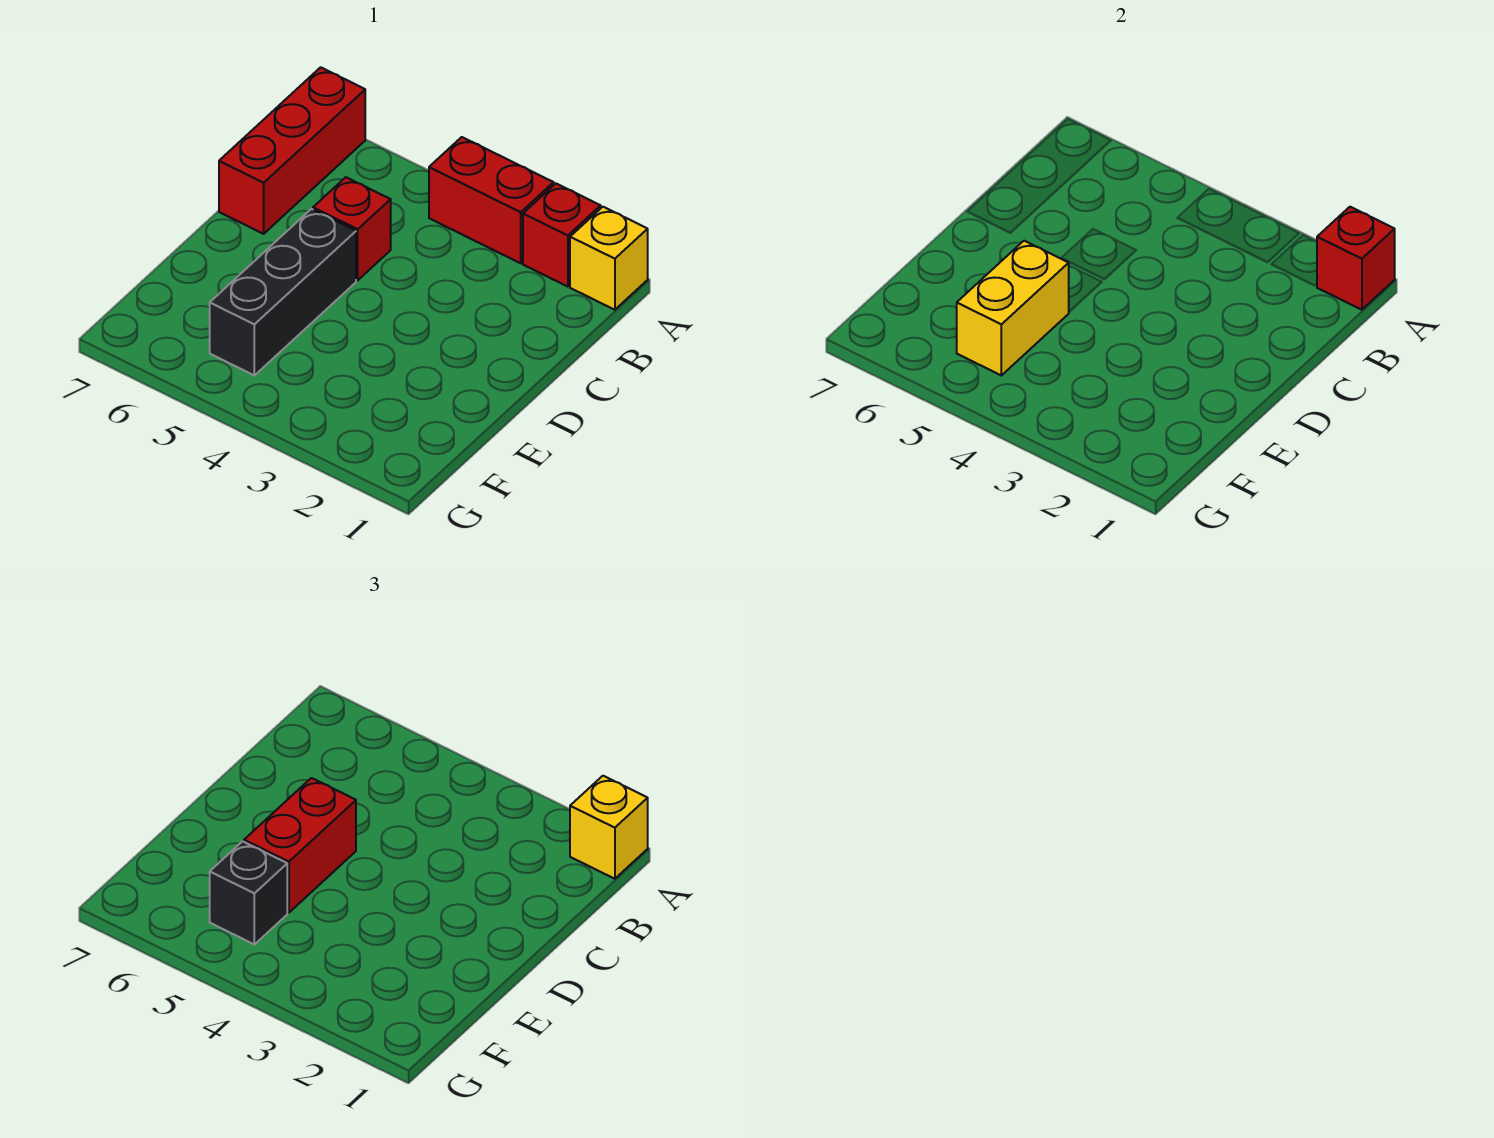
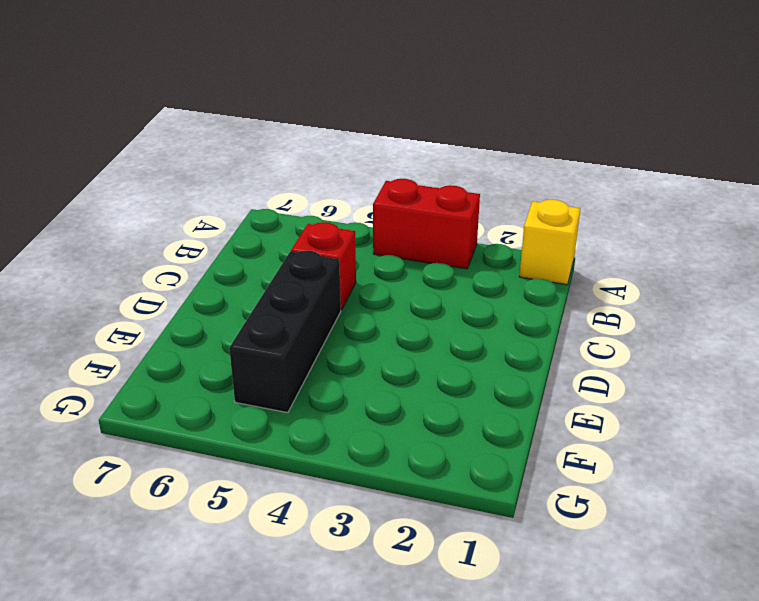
none -> red brick A2 level 1
none -> red brick A7:C7 level 1

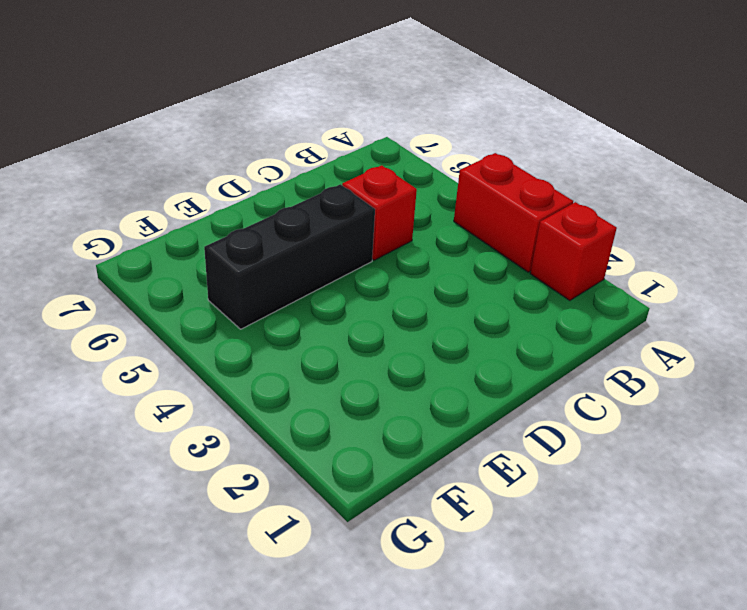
none -> yellow brick A1 level 1
none -> red brick A7:C7 level 1

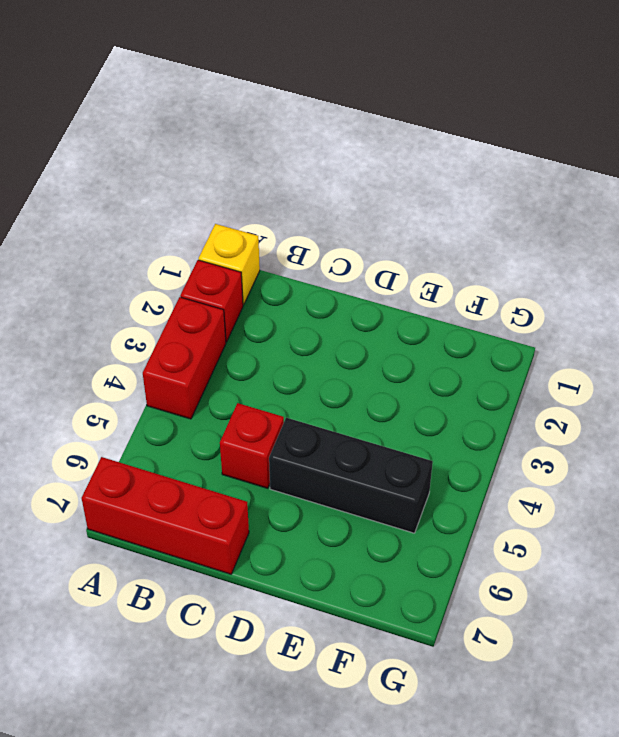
none -> red brick A1 level 2
none -> yellow brick E5:F5 level 2

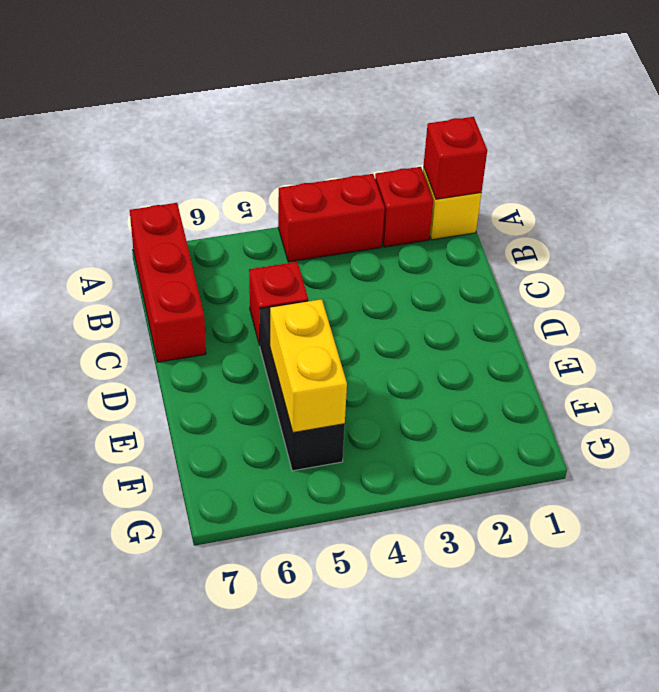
none -> yellow brick A1 level 3
none -> red brick D5:E5 level 3

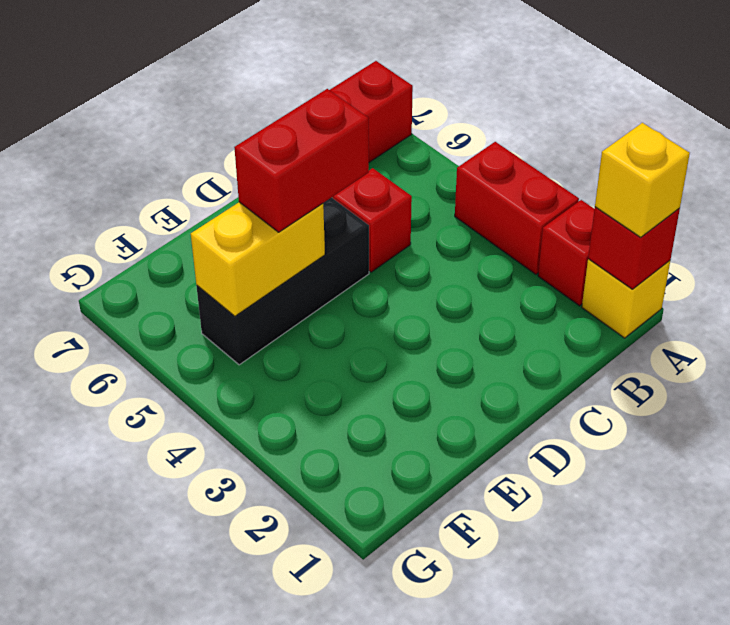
none -> black brick F5 level 3

